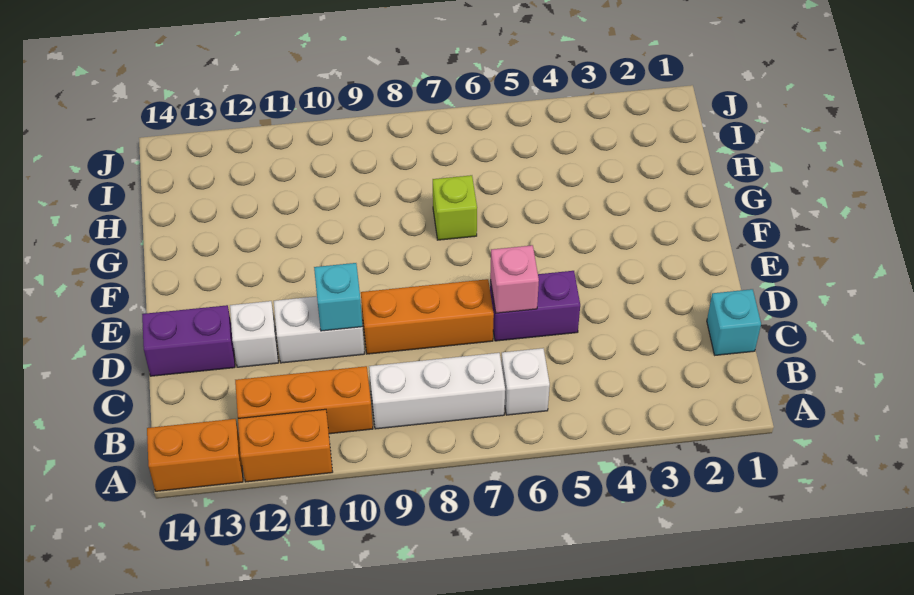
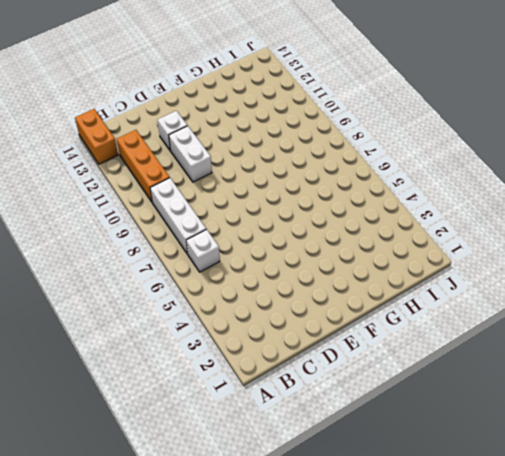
none -> orange brick A11:A12 level 1
none -> cyan brick C1 level 1
none -> purple brick D5:D6 level 1

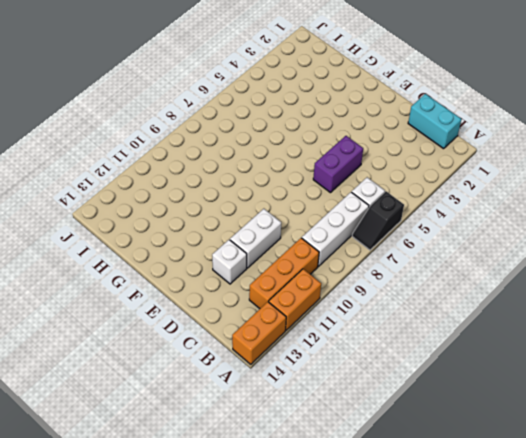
black slope A6:A7 level 1 top 6 -> none
cyan brick B1:C1 level 1 -> cyan brick C1 level 1
none -> orange brick D7:D9 level 1
none -> purple brick D13:D14 level 1
none -> lime brick G7 level 1

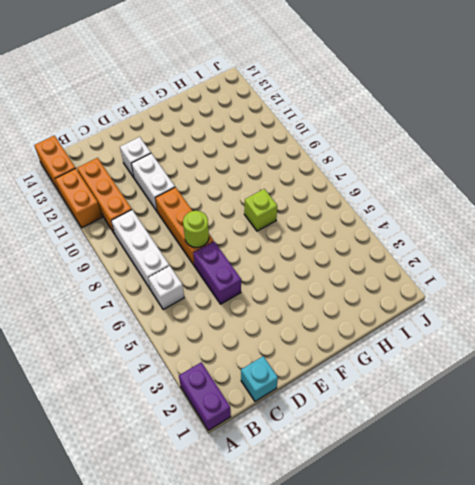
purple brick A1:A2 level 1 -> purple brick D13:D14 level 1
lime round brick D7 level 2 -> none
none -> pink brick D6 level 2
none -> cyan brick D10 level 2

